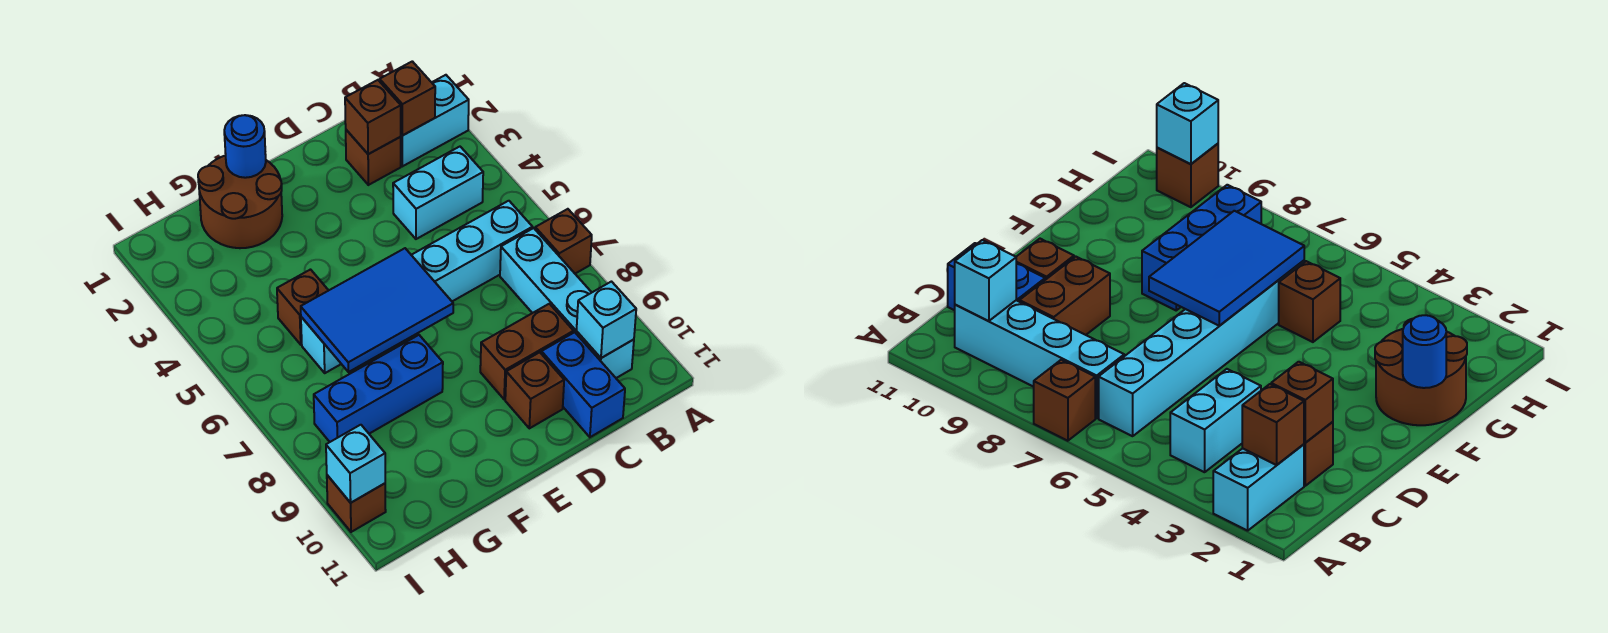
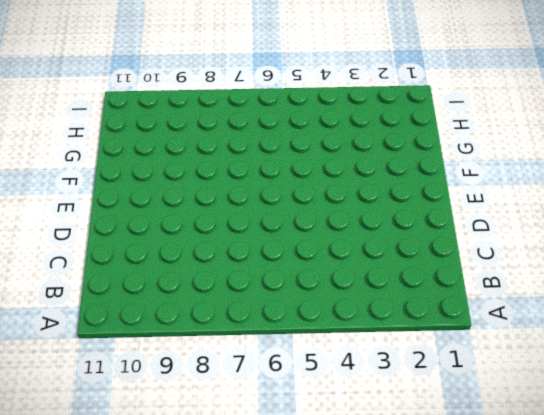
none -> cyan brick A2:B2 level 1
none -> brown brick A7 level 1
none -> cyan brick B4:C4 level 1

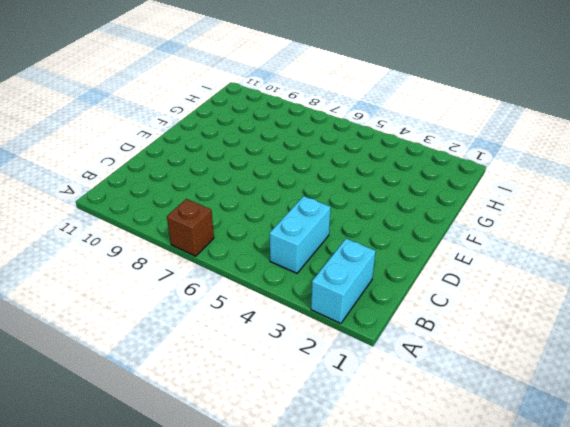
none -> cyan brick B6:G6 level 1
none -> cyan brick B7:B10 level 1
none -> brown brick C2 level 1

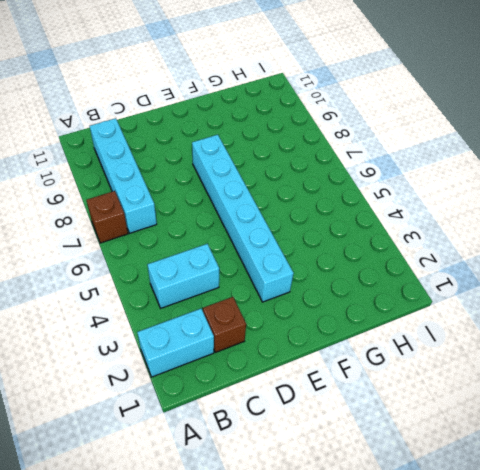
cyan brick E3:E8 level 1 -> cyan brick B6:G6 level 1
none -> brown brick C9:D9 level 1
none -> blue brick C10:C11 level 1
none -> brown brick D10 level 1

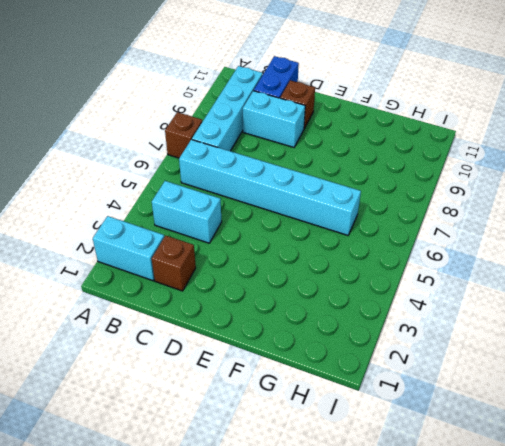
cyan brick C9:D9 level 1 -> brown brick C9:D9 level 1
none -> brown round brick F1:G2 level 1
none -> blue brick F8:H8 level 1
none -> brown brick G5 level 1

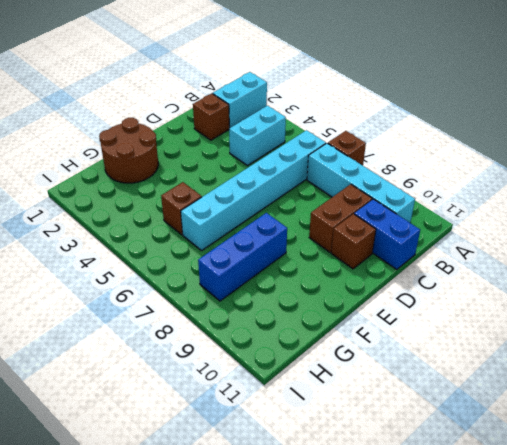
none -> brown brick I10 level 1
none -> brown brick B2 level 2
none -> cyan brick B10 level 2

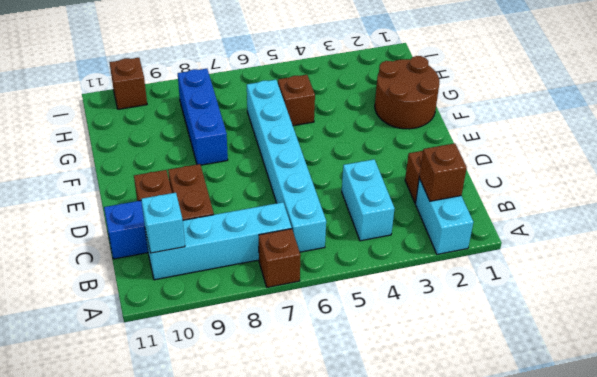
none -> brown brick C2 level 2
none -> blue tile E6:G7 level 2
none -> blue round brick F1 level 2

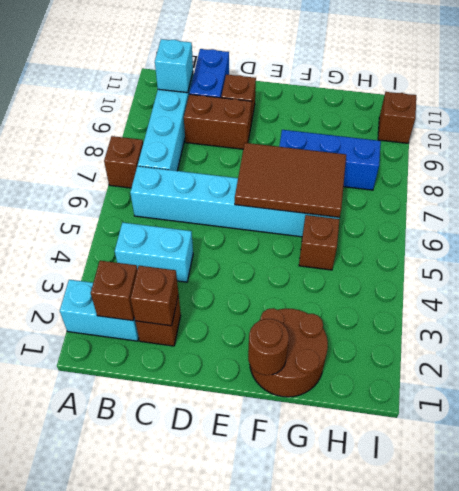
brown tile E6:G7 level 2 -> blue tile E6:G7 level 2
brown round brick F1 level 2 -> blue round brick F1 level 2
none -> cyan brick I10 level 2

